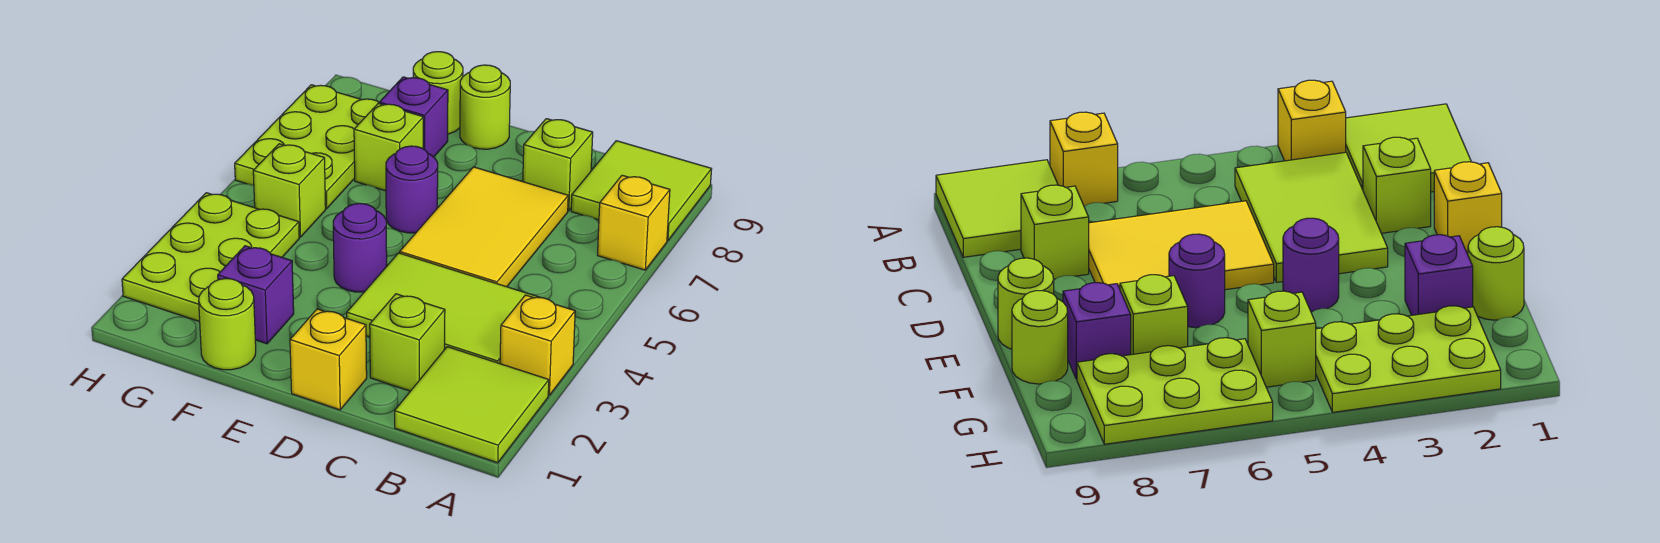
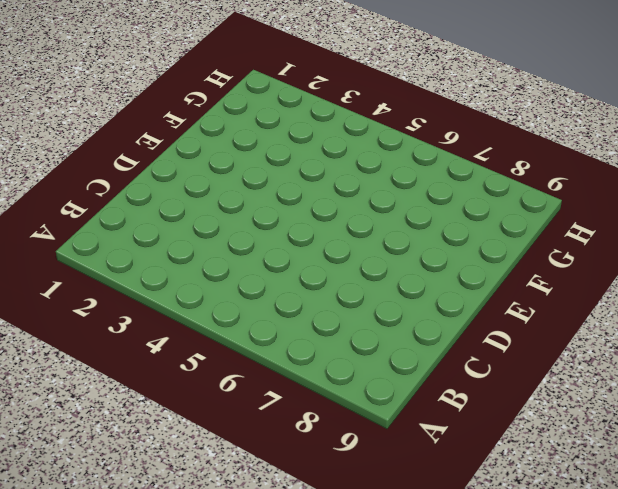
none -> lime tile A1:B2 level 1
none -> yellow brick A3 level 1
none -> yellow brick A7 level 1

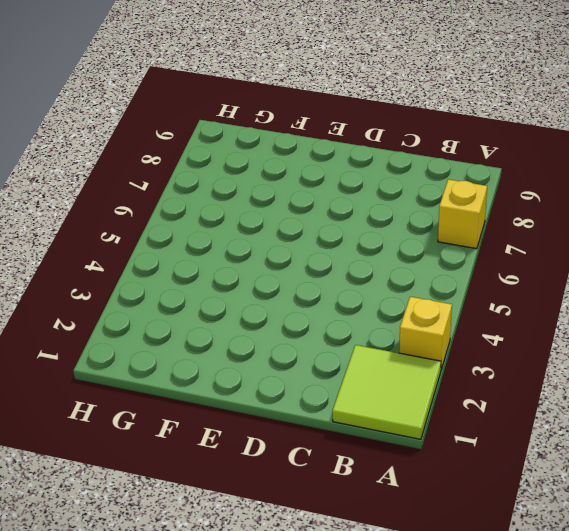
none -> lime tile A8:B9 level 1
none -> lime tile B3:D4 level 1
none -> lime brick C2 level 1

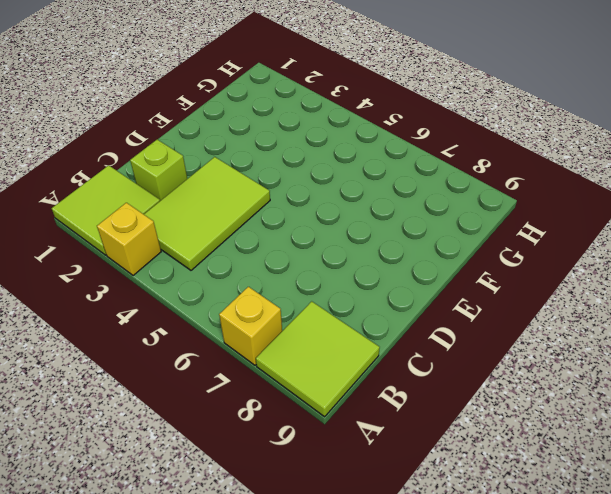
none -> yellow tile C5:D7 level 1
none -> lime brick C8 level 1
none -> yellow brick D1 level 1

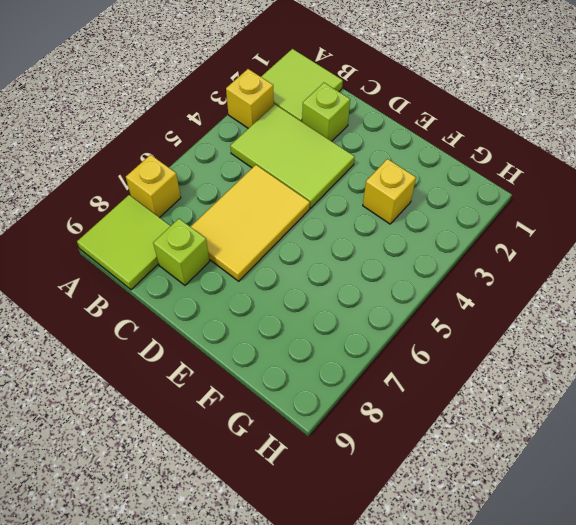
yellow brick F3 level 1 -> yellow brick D1 level 1
none -> purple round brick E4 level 1
none -> purple round brick E6 level 1
none -> lime round brick E9 level 1

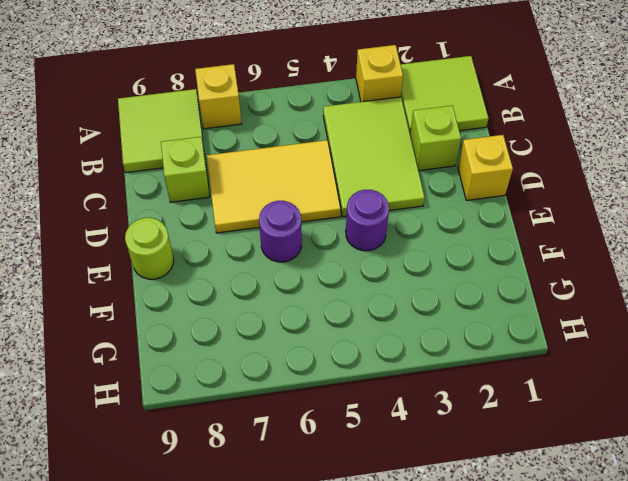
none -> lime round brick F1 level 1
none -> purple brick F2 level 1
none -> lime brick F7 level 1

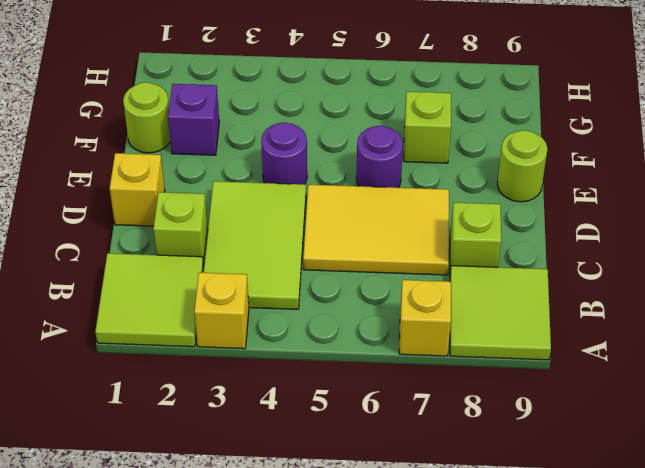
none -> purple brick F8 level 1
none -> lime round brick F9 level 1
none -> lime plate G2:H4 level 1

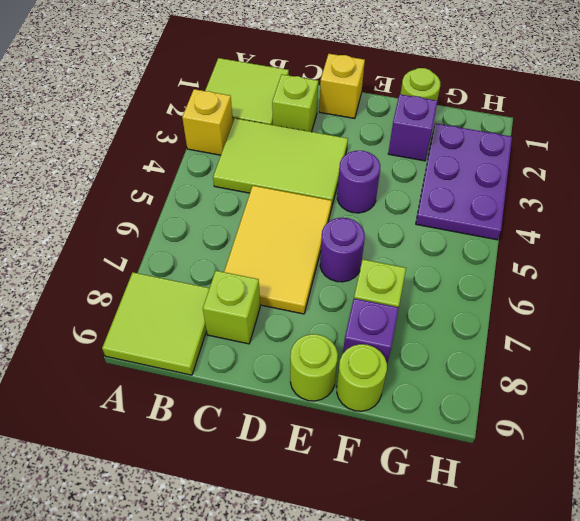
purple plate G2:H4 level 1 -> lime plate G2:H4 level 1
none -> yellow brick A7 level 1
none -> lime brick G5 level 1
none -> lime plate G6:H8 level 1

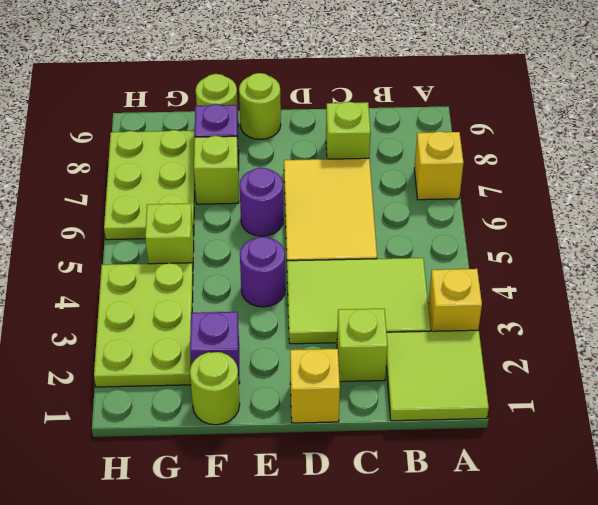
none -> lime tile A8:B9 level 1

